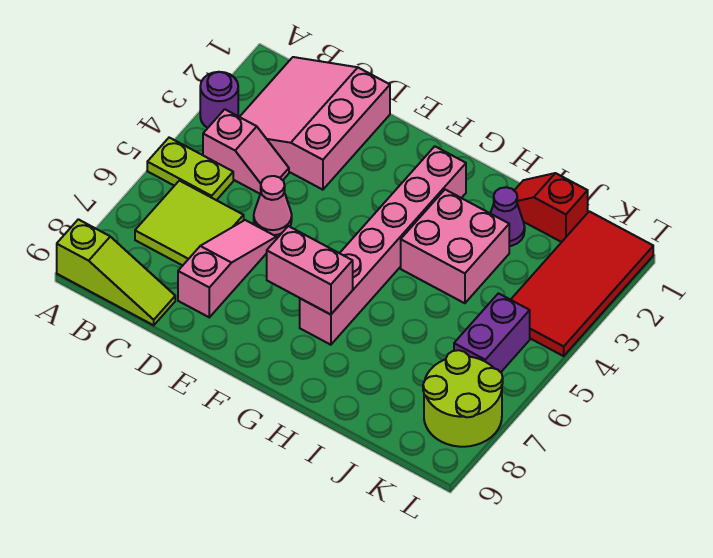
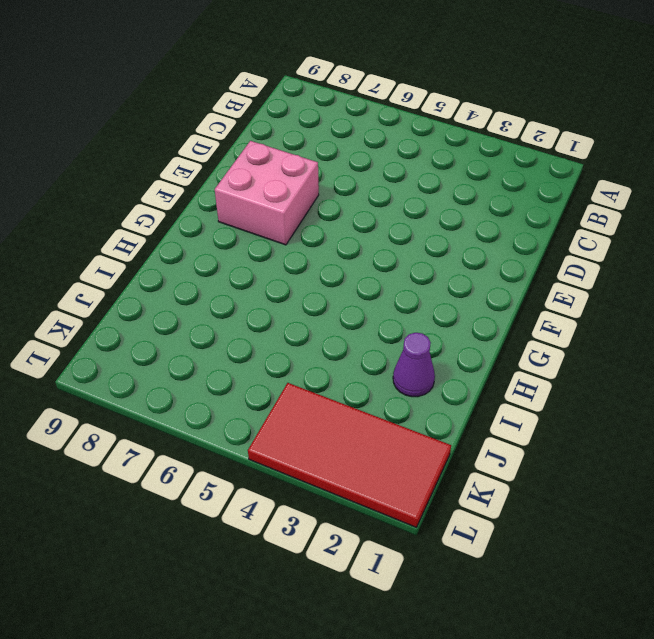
pink brick E7:F8 level 1 -> pink brick H3:I4 level 1
none -> purple round brick A3 level 1
none -> lime plate A5:B5 level 1
none -> lime slope A9:C9 level 1 top A

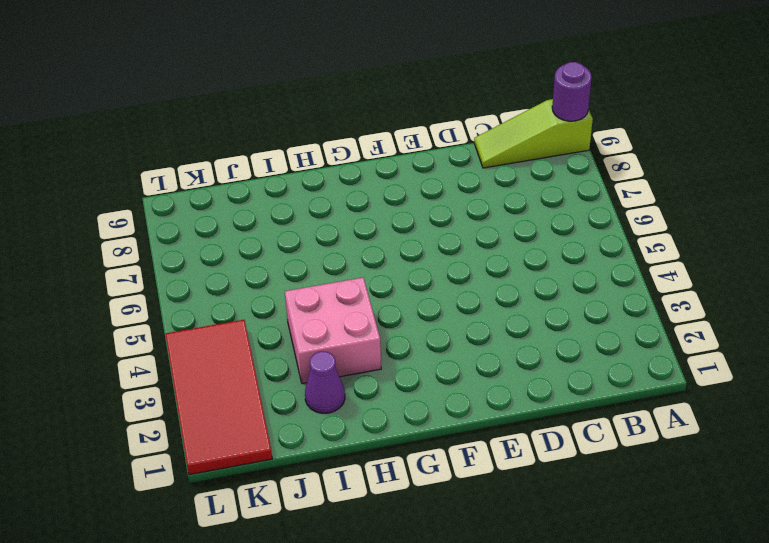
purple round brick A9 level 2 -> purple round brick A3 level 1
none -> lime plate A5:B5 level 1
none -> pink slope B1:D3 level 1 top D
none -> pink slope B4:C4 level 1 top B

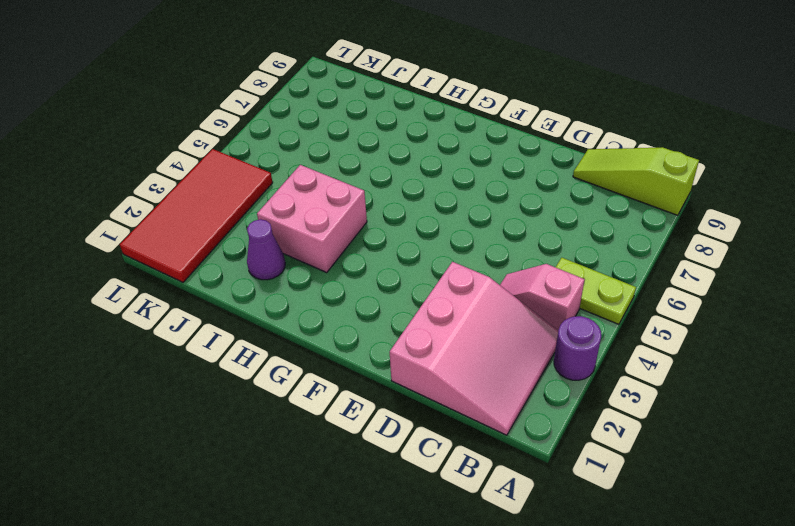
none -> lime tile B6:C7 level 1
none -> pink cone D5 level 1
none -> pink slope D6:D8 level 1 top 8

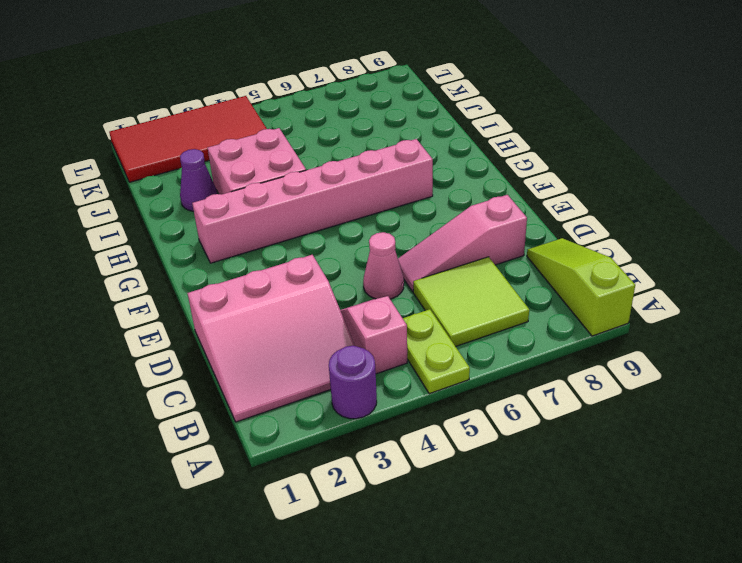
none -> red slope I1:J1 level 1 top J
none -> purple brick K5:K6 level 1
none -> lime round brick K7:L8 level 1

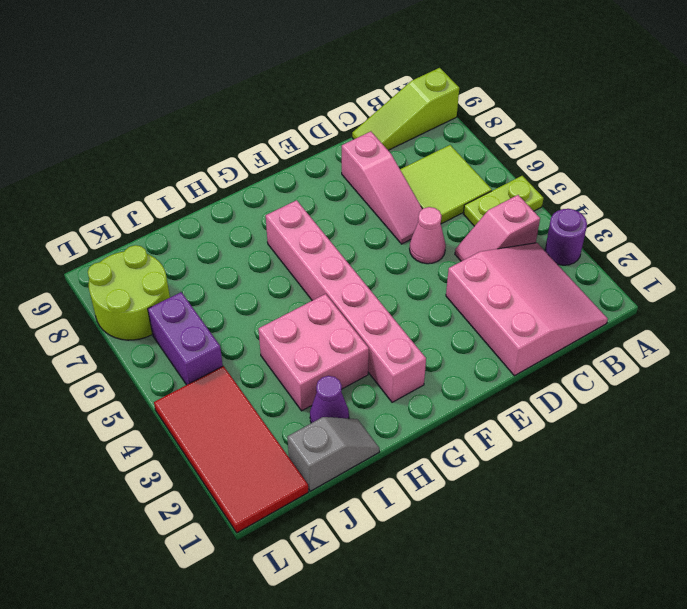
grey slope I1:J1 level 1 top J -> red slope I1:J1 level 1 top J
none -> pink brick F7:G7 level 2

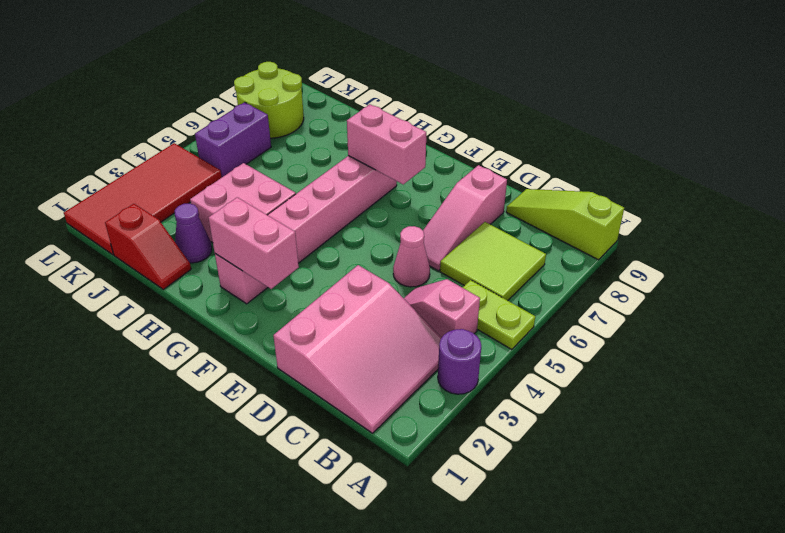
pink brick F2:G2 level 2 -> none

